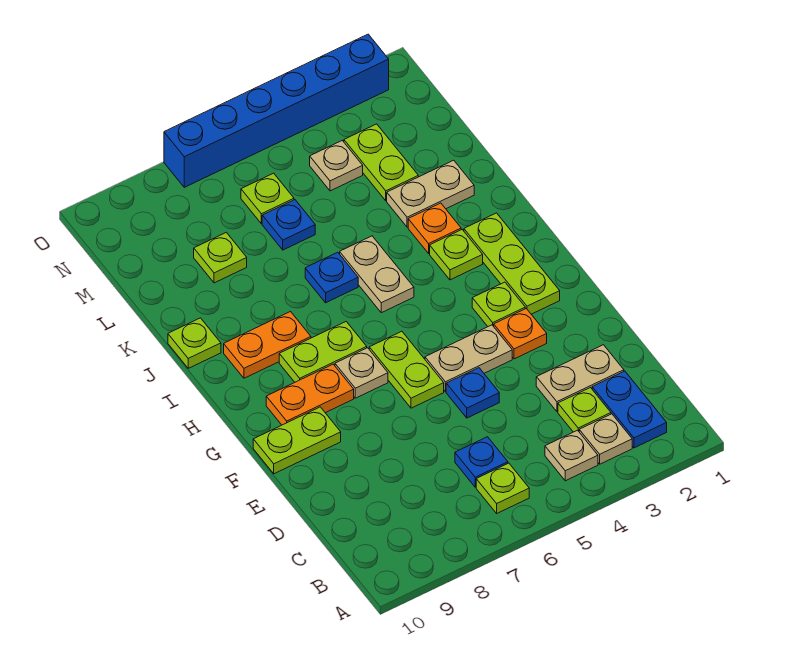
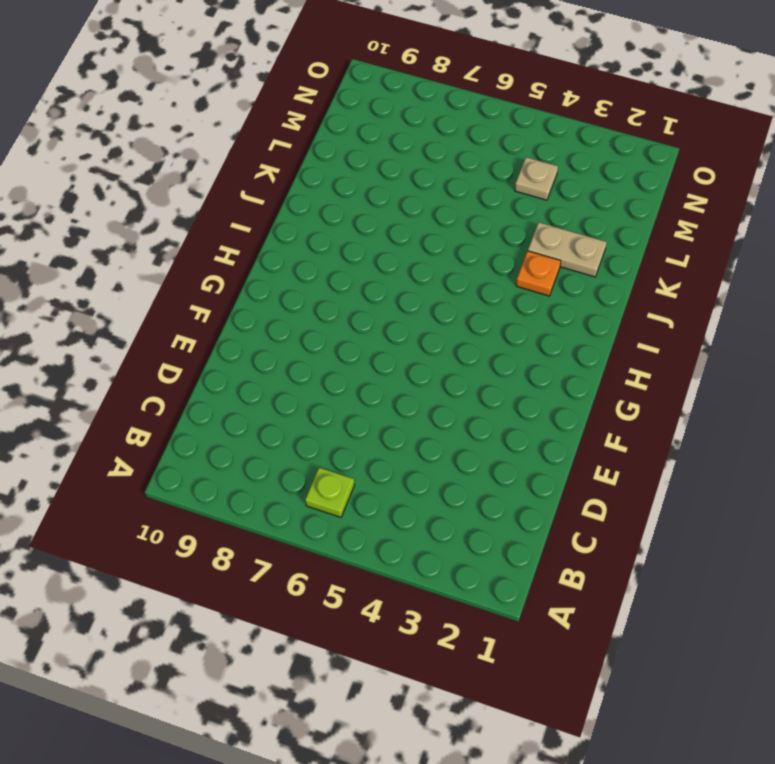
none -> blue plate B2:C2 level 1
none -> tan plate B3 level 1
none -> tan plate B4 level 1
none -> lime plate C3 level 1

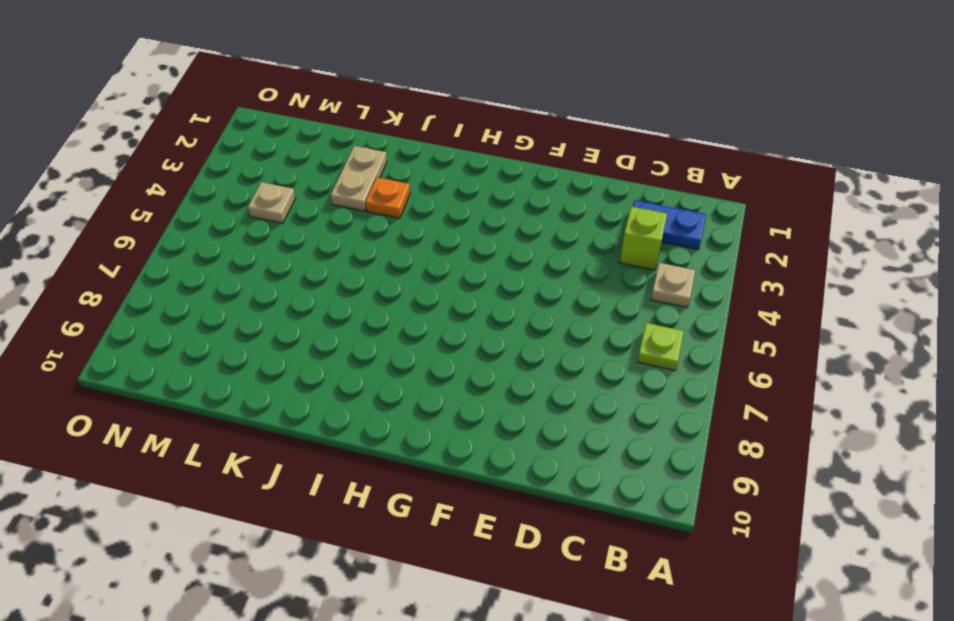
lime brick C3 level 1 -> lime plate C3 level 1
none -> tan plate B3 level 1
none -> blue plate C6 level 1
none -> tan plate D2:D3 level 1
none -> blue plate E5 level 1

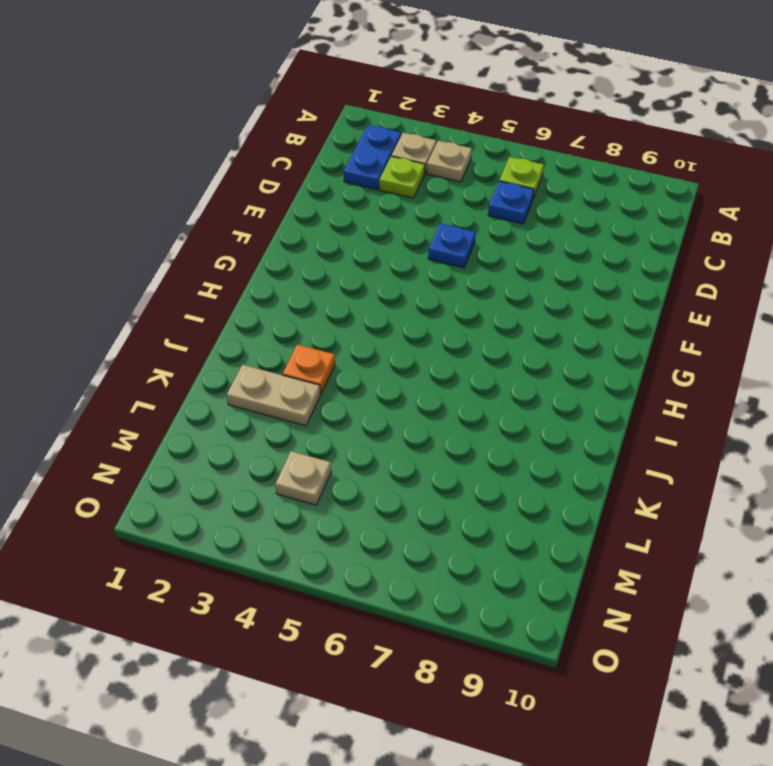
none -> tan plate D2:D3 level 1
none -> orange plate F3 level 1
none -> tan plate F4:F5 level 1
none -> lime plate F6:G6 level 1

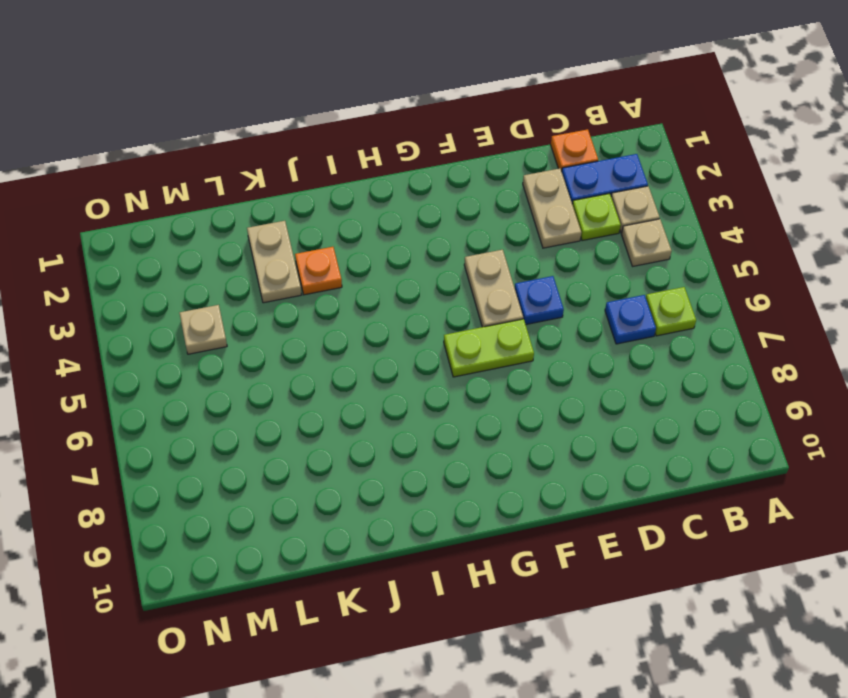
orange plate C1 level 1 -> orange plate F3 level 1
none -> lime plate F9:F10 level 1
none -> lime plate G2:I2 level 1
none -> lime plate G3 level 1
none -> tan plate G7 level 1

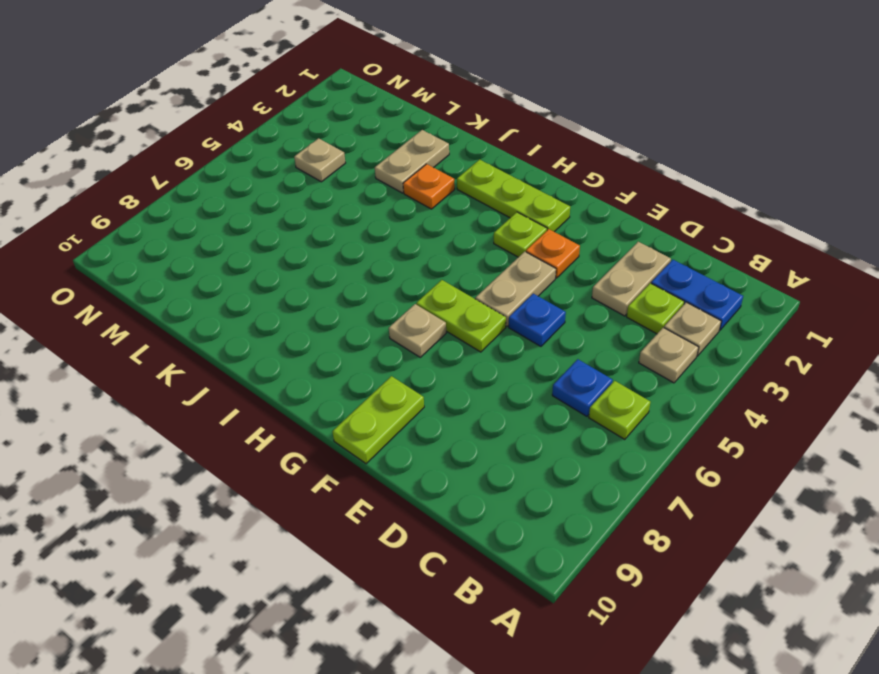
none -> orange plate G8:G9 level 1
none -> lime plate H7:H8 level 1
none -> lime plate I3 level 1
none -> tan plate I5:J5 level 1

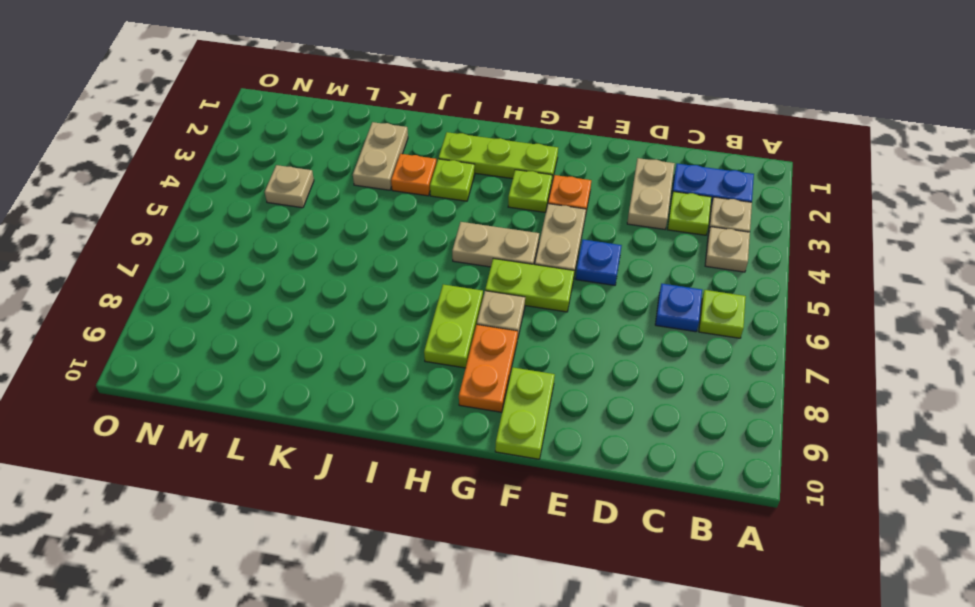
tan plate G5:H5 level 1 -> tan plate I5:J5 level 1
none -> orange plate I8:I9 level 1
none -> blue plate J6 level 1
none -> lime plate J10 level 1
none -> lime plate L3:M3 level 1

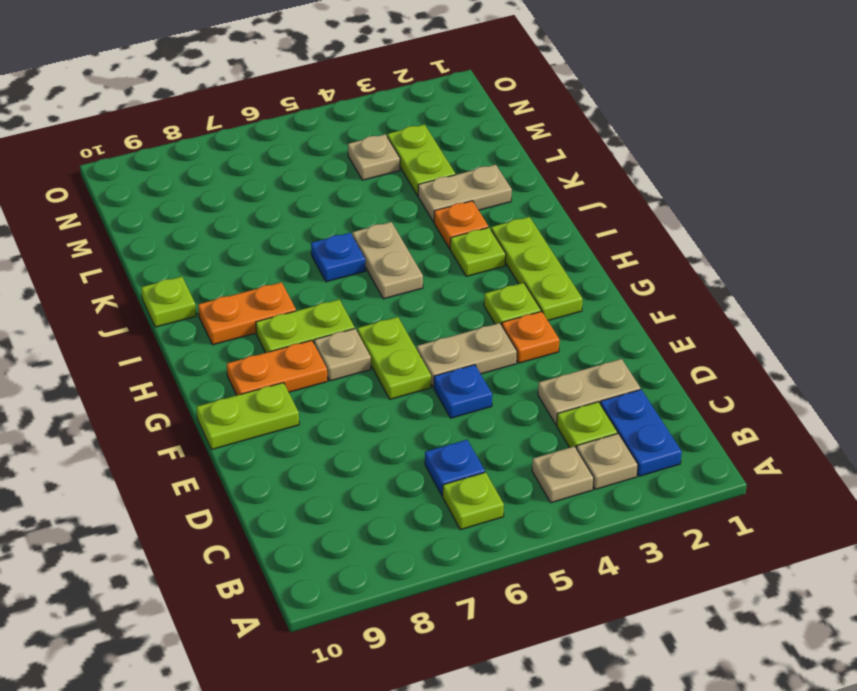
none -> blue plate L6 level 1
none -> lime plate L8 level 1
none -> lime plate M6 level 1
none -> blue brick O2:O7 level 1

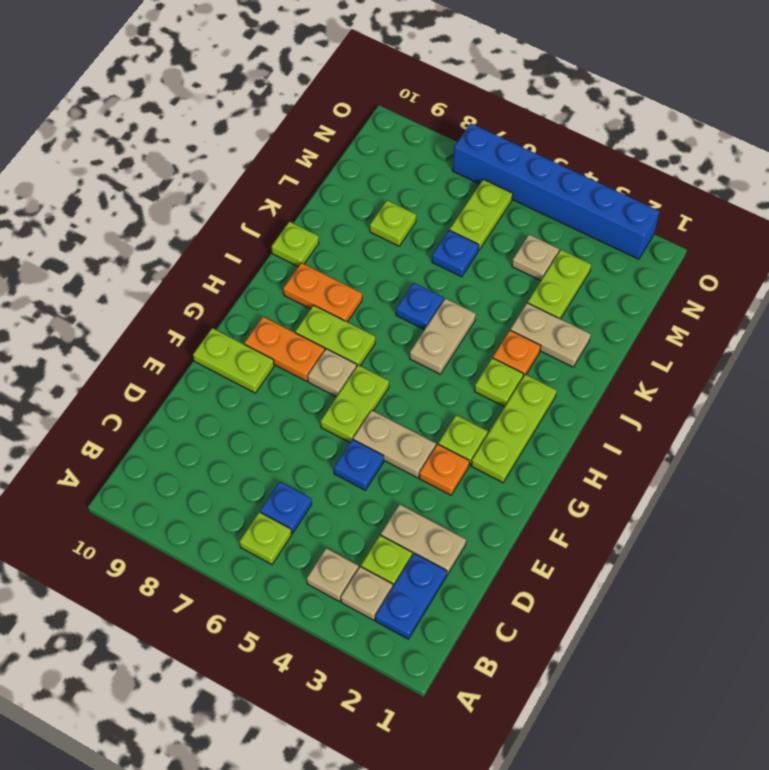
lime plate M6:N6 level 1 -> lime plate M6 level 1

